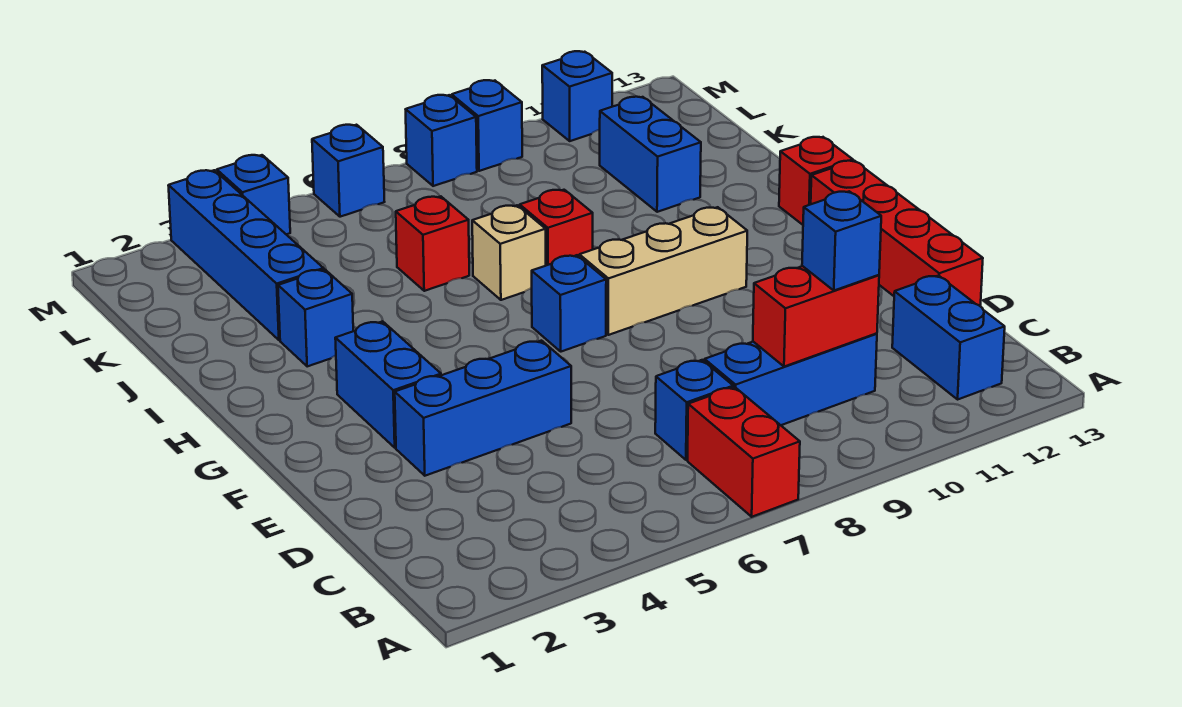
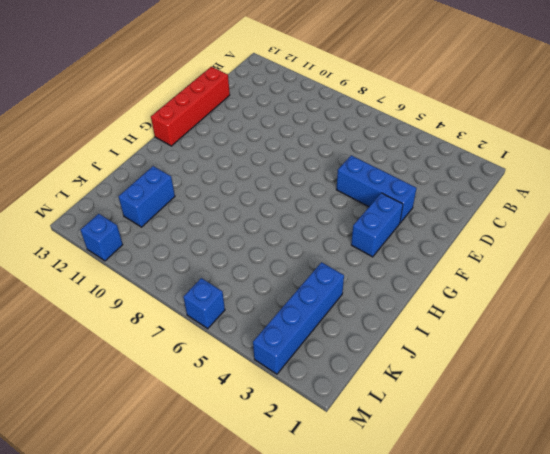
none -> red brick A7:B7 level 1
none -> blue brick B12:C12 level 1
none -> blue brick C7 level 1

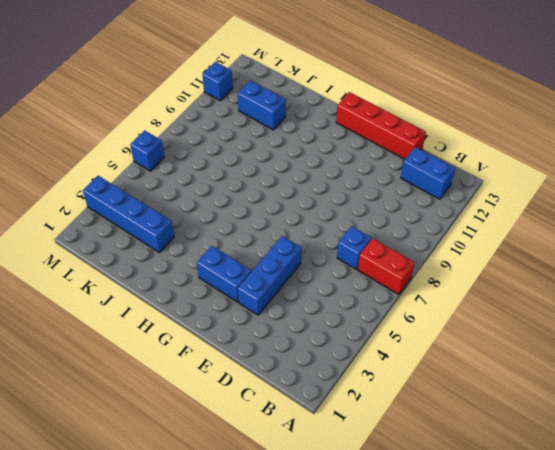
none -> blue brick C8:C10 level 1
none -> blue brick G7 level 1
none -> tan brick G8:G10 level 1

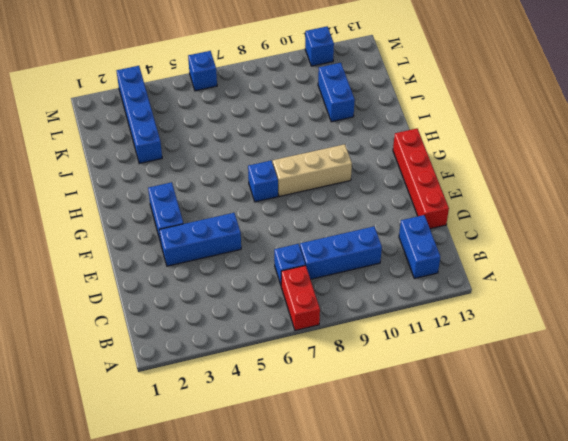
none -> red brick H13 level 1
none -> blue brick I3 level 1
none -> tan brick I7 level 1

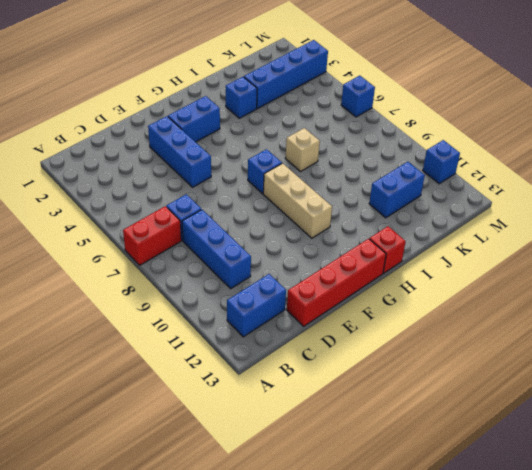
none -> red brick I8 level 1
none -> red brick J6 level 1
none -> blue brick M4 level 1

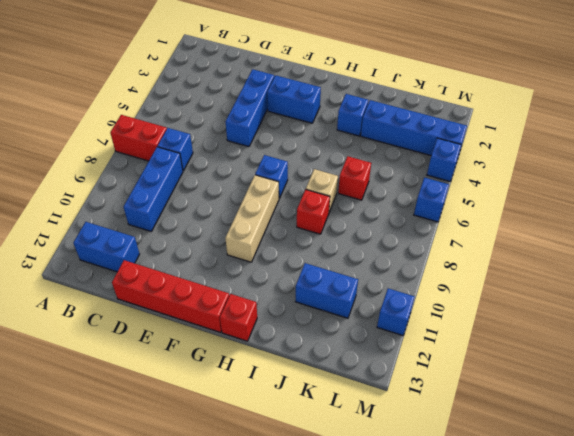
none -> blue brick M8 level 1
none -> blue brick M9 level 1
none -> red brick C9:C10 level 2

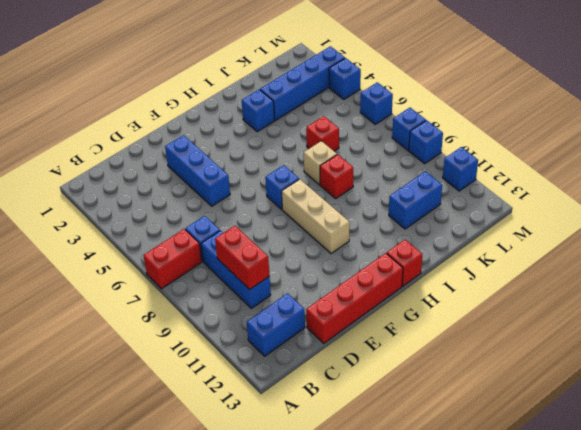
none -> blue brick F3:G3 level 1
none -> blue brick C10 level 3

